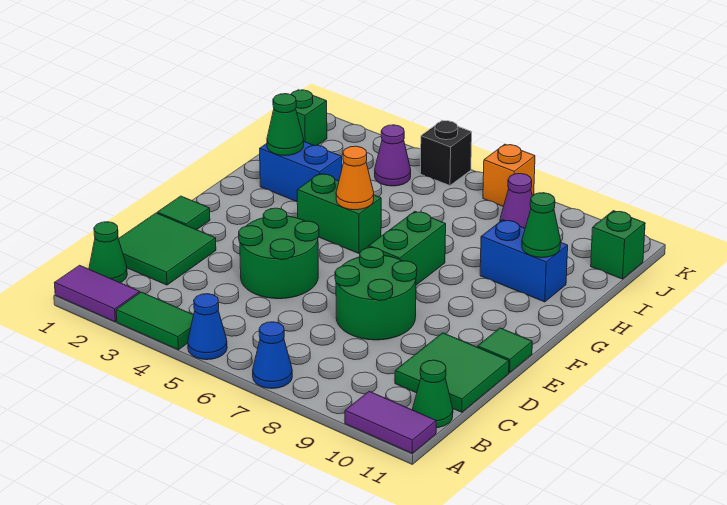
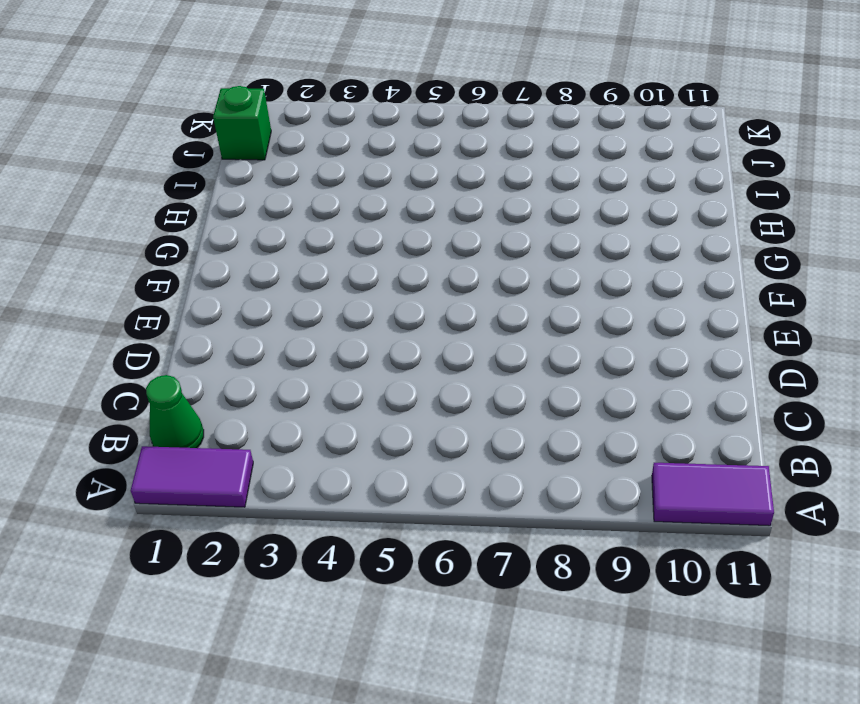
none -> green tile A3:A4 level 1
none -> blue cone A5 level 1
none -> blue cone A7 level 1

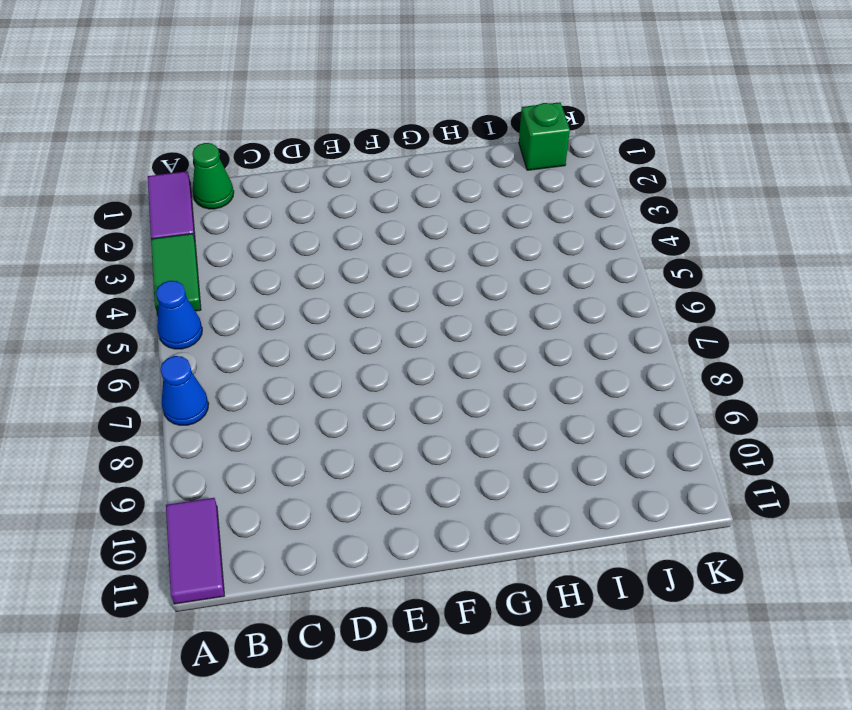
none -> green cone B11 level 1
none -> green tile C1:D2 level 1
none -> green tile C10:D11 level 1

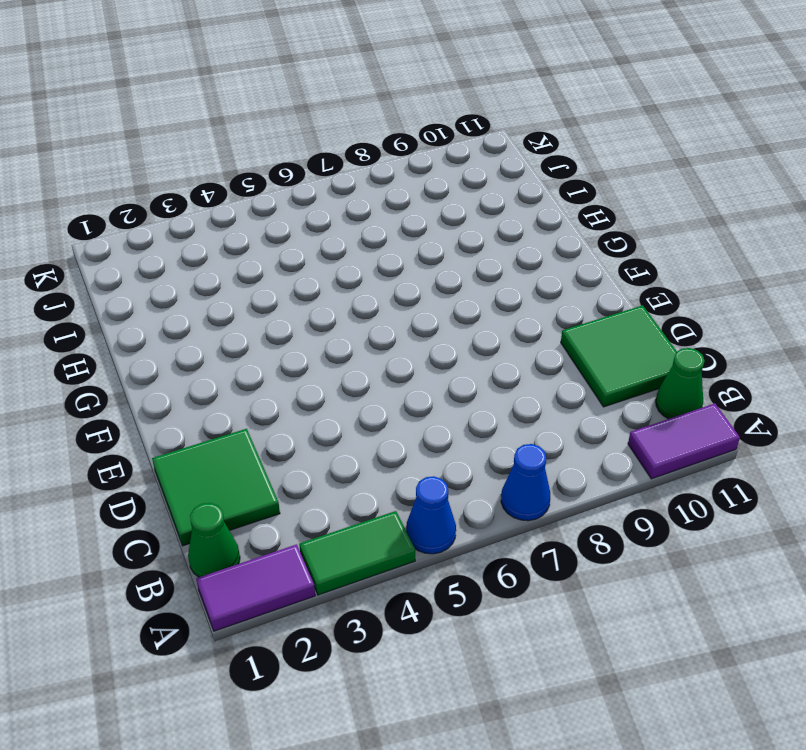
none -> green round brick D4:E5 level 1
none -> green round brick D7:E8 level 1
none -> green tile E1 level 1

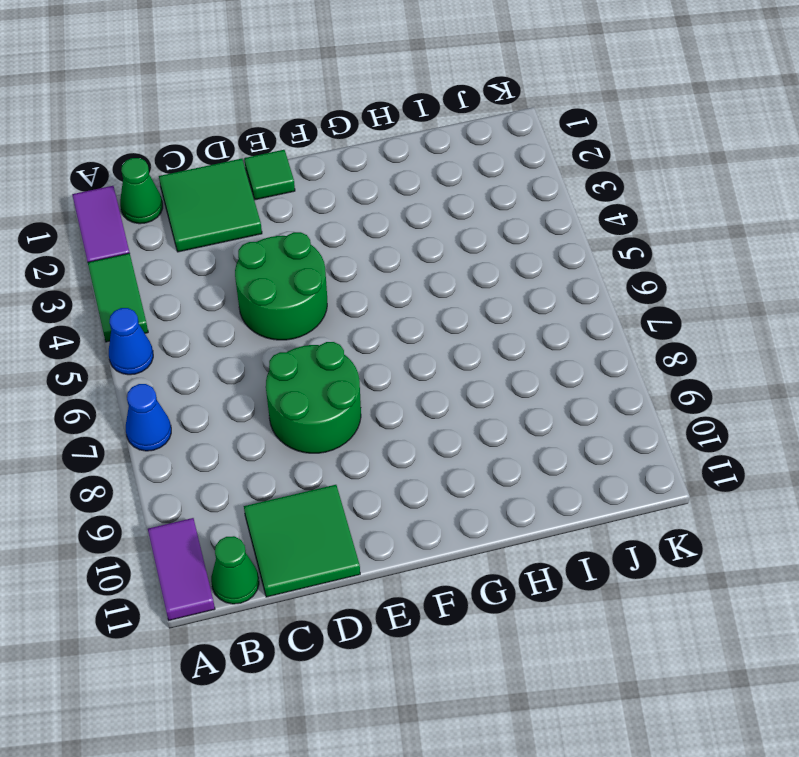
none -> green tile E11 level 1
none -> green brick F7:G7 level 1
none -> green brick G4:G5 level 1

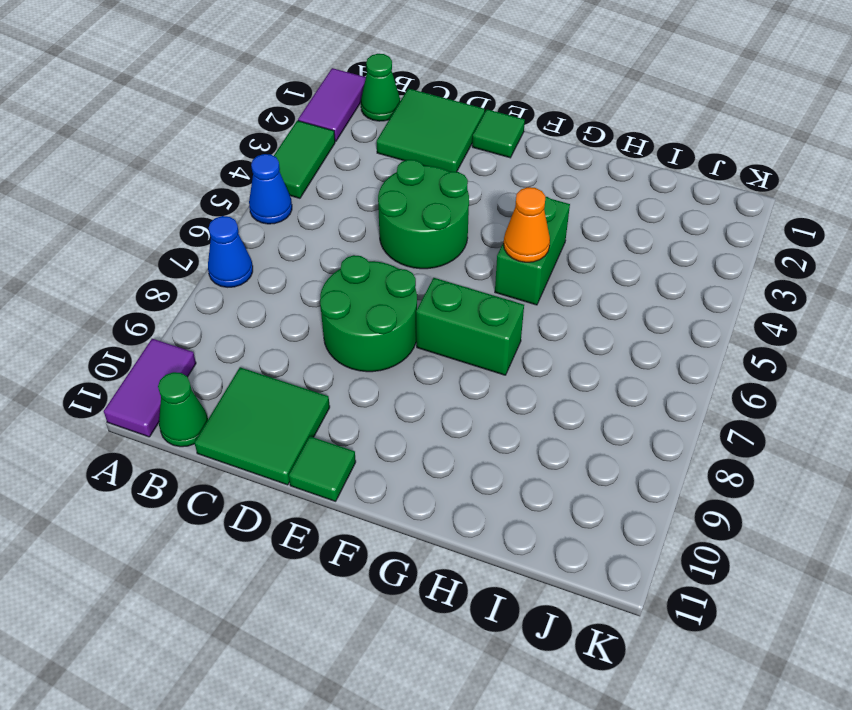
none -> blue brick H2:H3 level 1
none -> blue brick H9:H10 level 1
none -> green brick J1 level 1

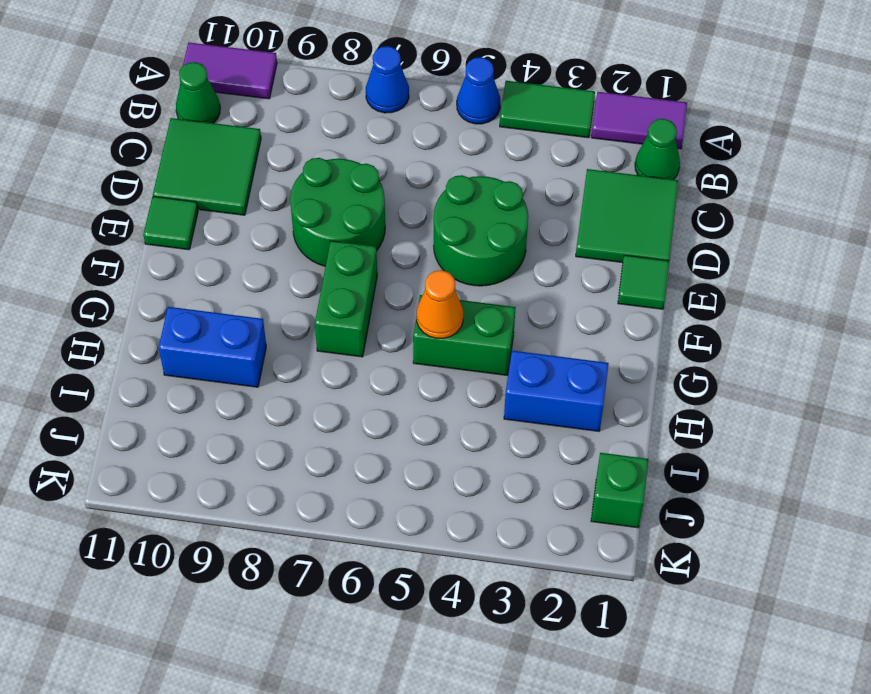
none -> purple cone J4 level 1
none -> purple cone J8 level 1
none -> green brick J11 level 1

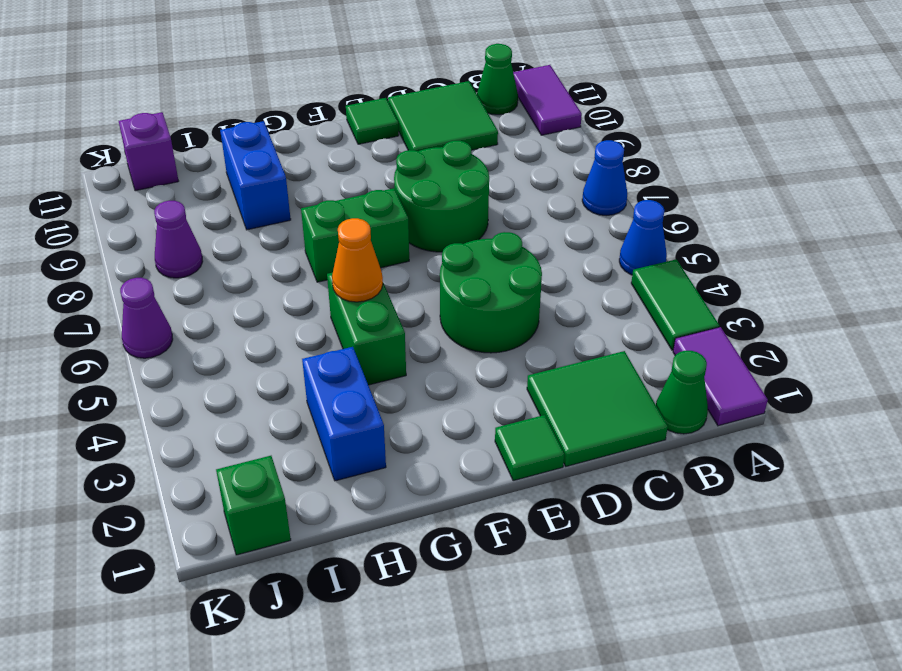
purple brick J11 level 1 -> green brick J11 level 1
purple cone K6 level 1 -> purple cone J4 level 1
none -> black brick K5 level 1
none -> orange brick K7 level 1
none -> green cone H2 level 2

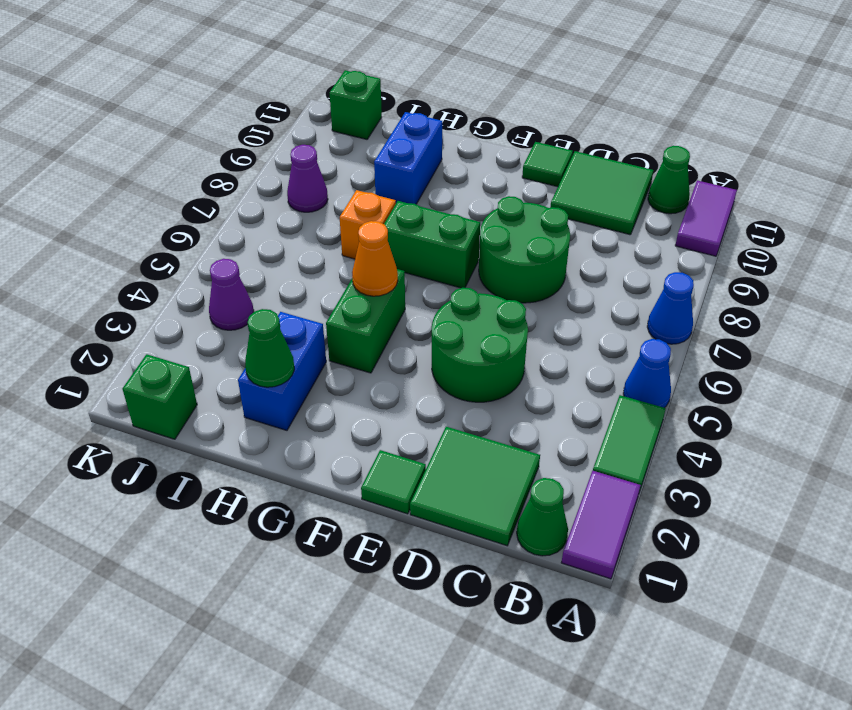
orange brick H7 level 1 -> orange brick K7 level 1
none -> black brick K5 level 1
none -> green cone H10 level 2

